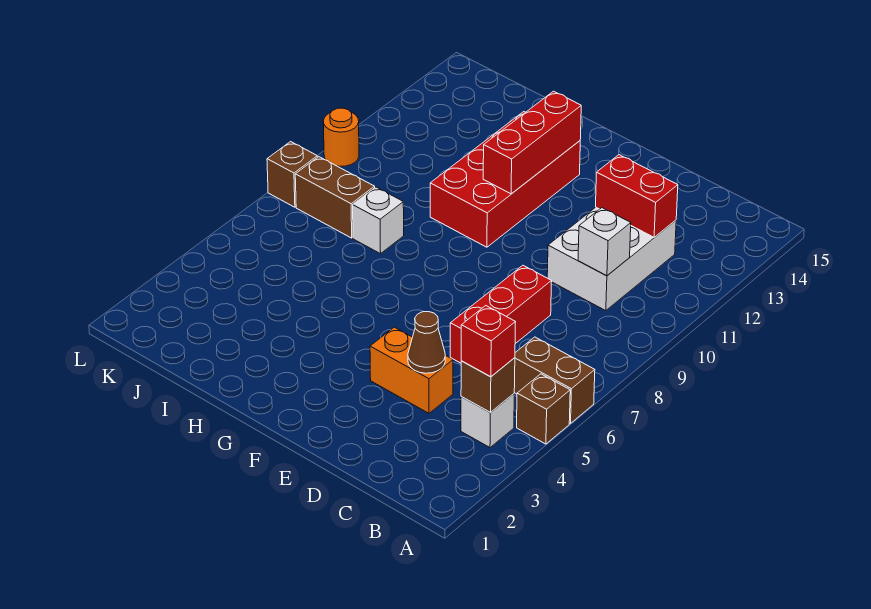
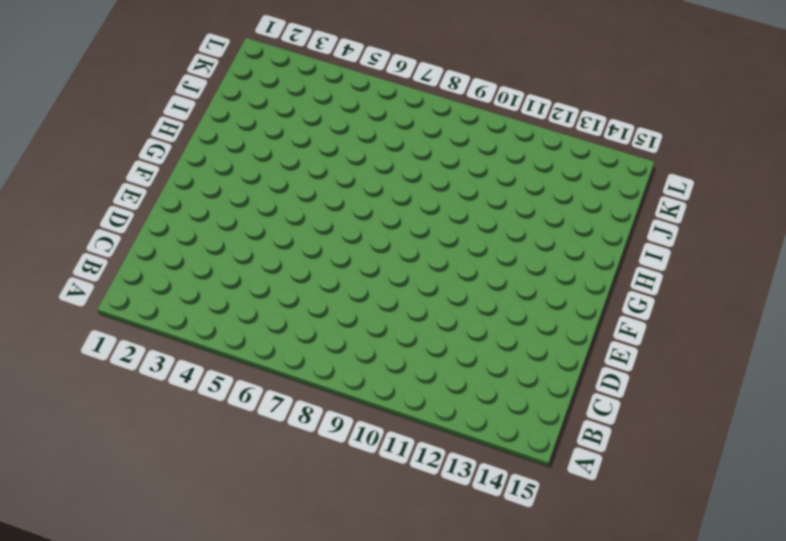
none -> brown brick A5 level 1
none -> brown brick A6:B6 level 1
none -> white brick B4 level 1

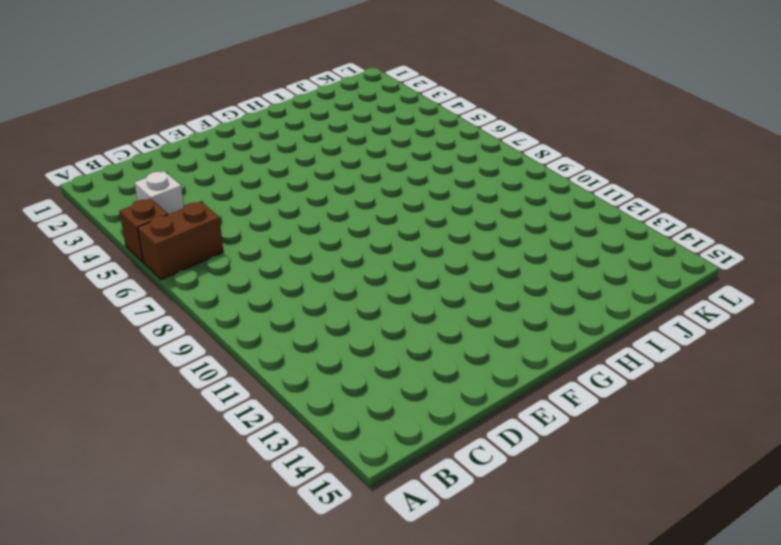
none -> white brick C10:D12 level 1
none -> orange brick D4:E4 level 1
none -> red brick D6:D8 level 1

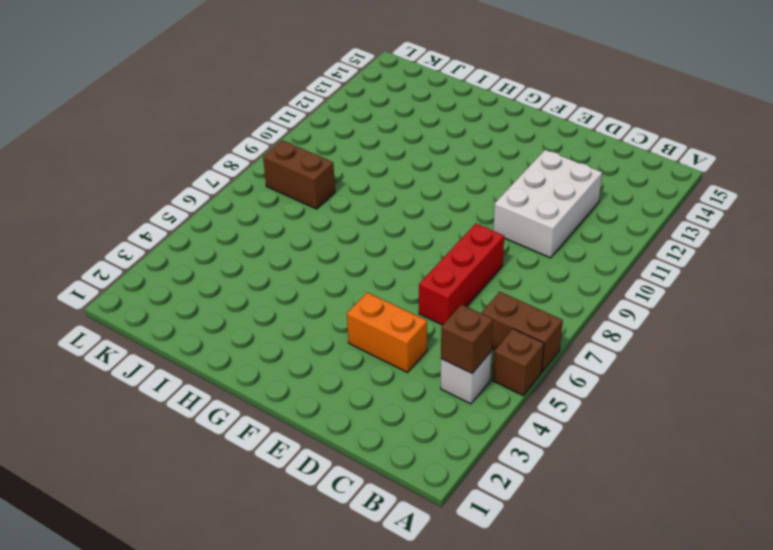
none -> red brick G10:H13 level 1
none -> white brick I8 level 1
none -> brown brick L8 level 1

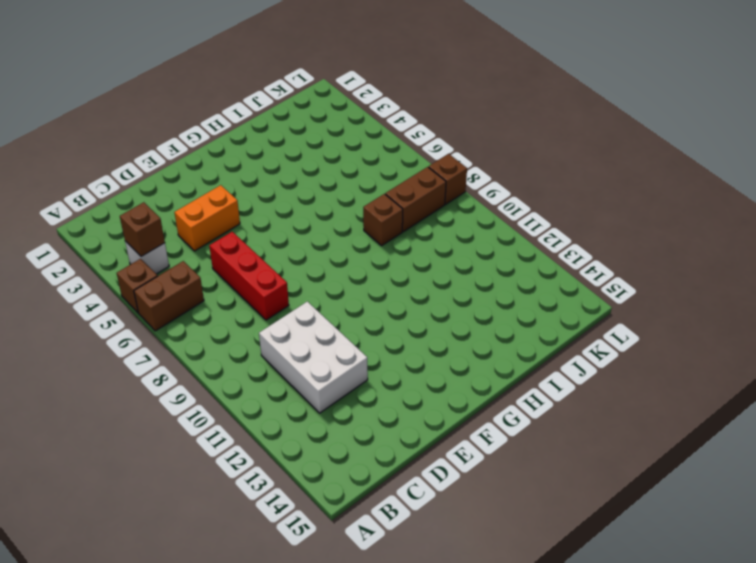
brown brick I8 level 1 -> white brick I8 level 1
none -> red brick G10:H13 level 1
none -> orange round brick L10 level 1
none -> white brick C10 level 2

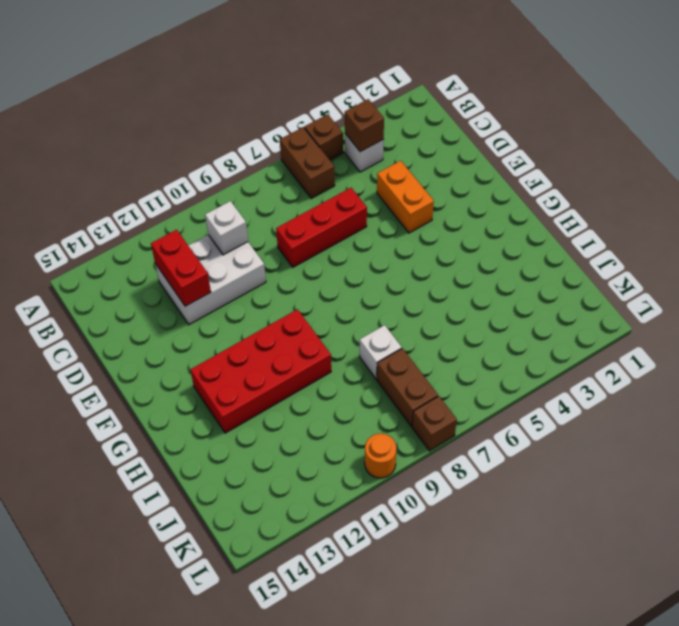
none -> brown cone D4 level 2
none -> red brick G11:G13 level 2
none -> red brick B4 level 3

